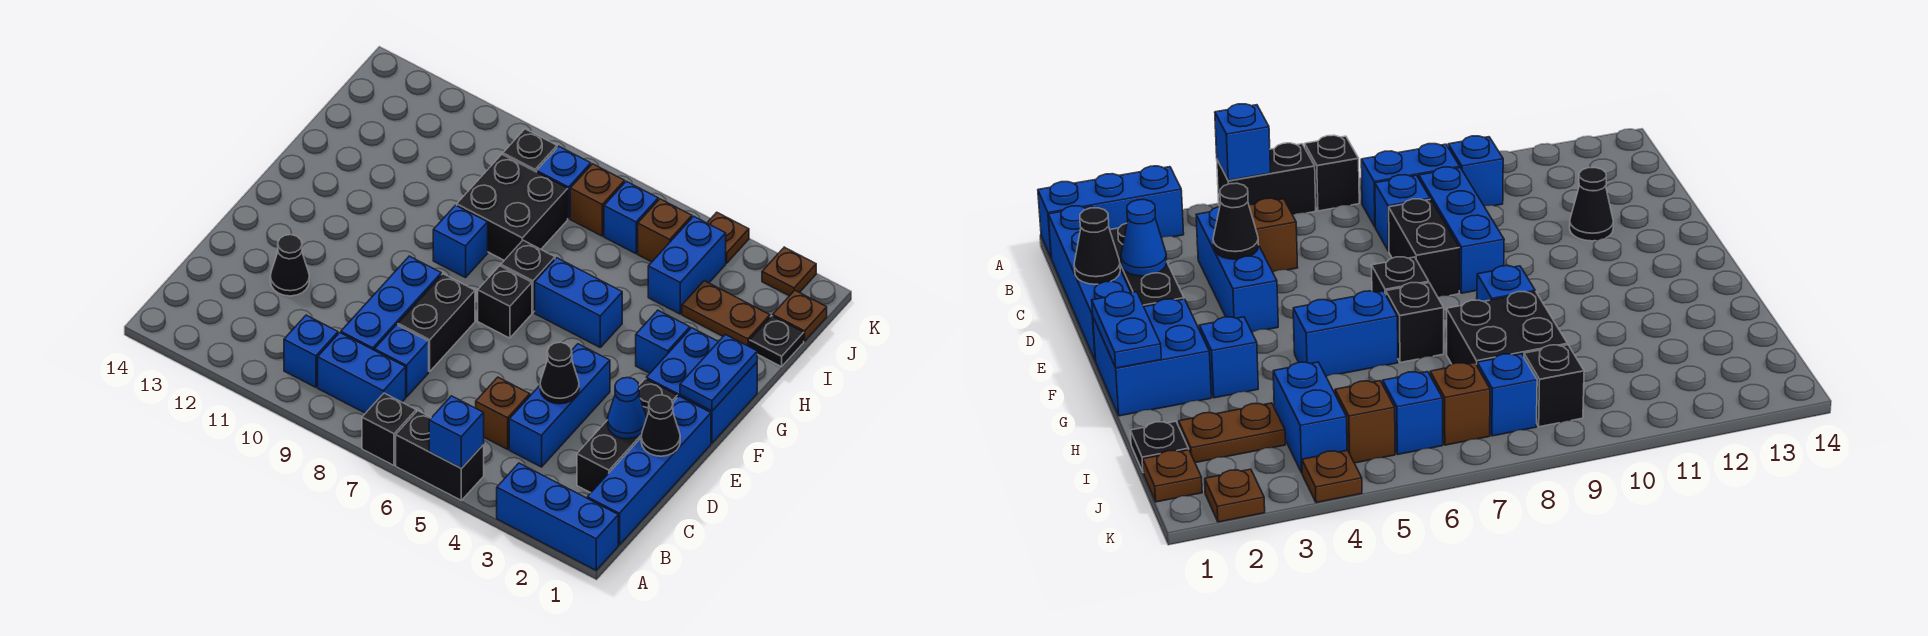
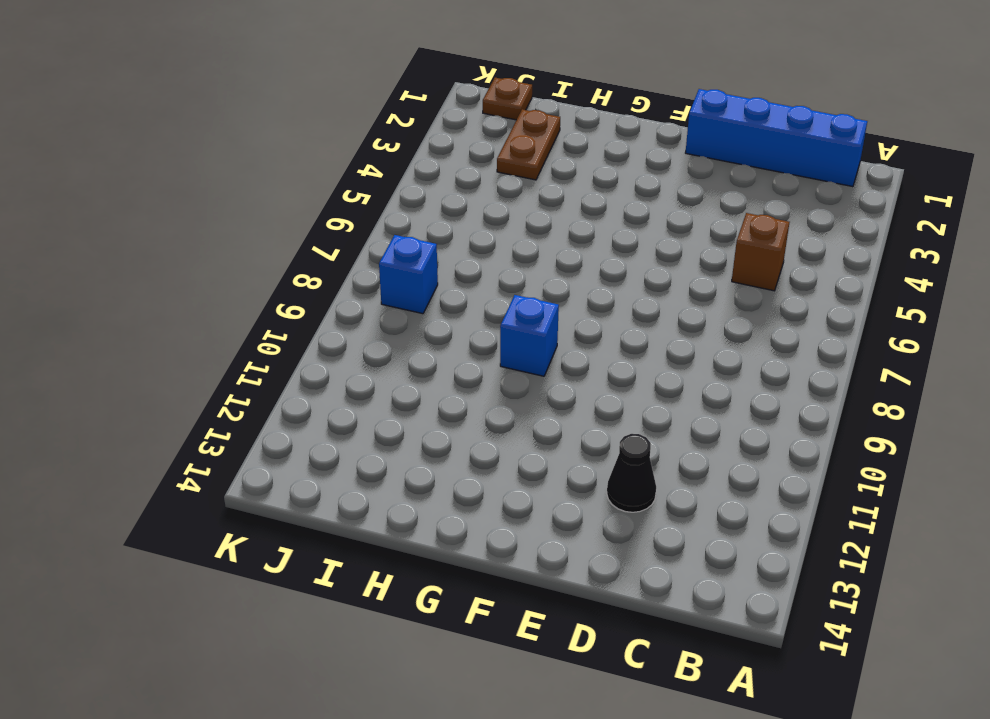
none -> blue brick A1:A3 level 1
none -> black brick A5:A6 level 1
none -> black brick A7 level 1
none -> blue brick B8:B9 level 1

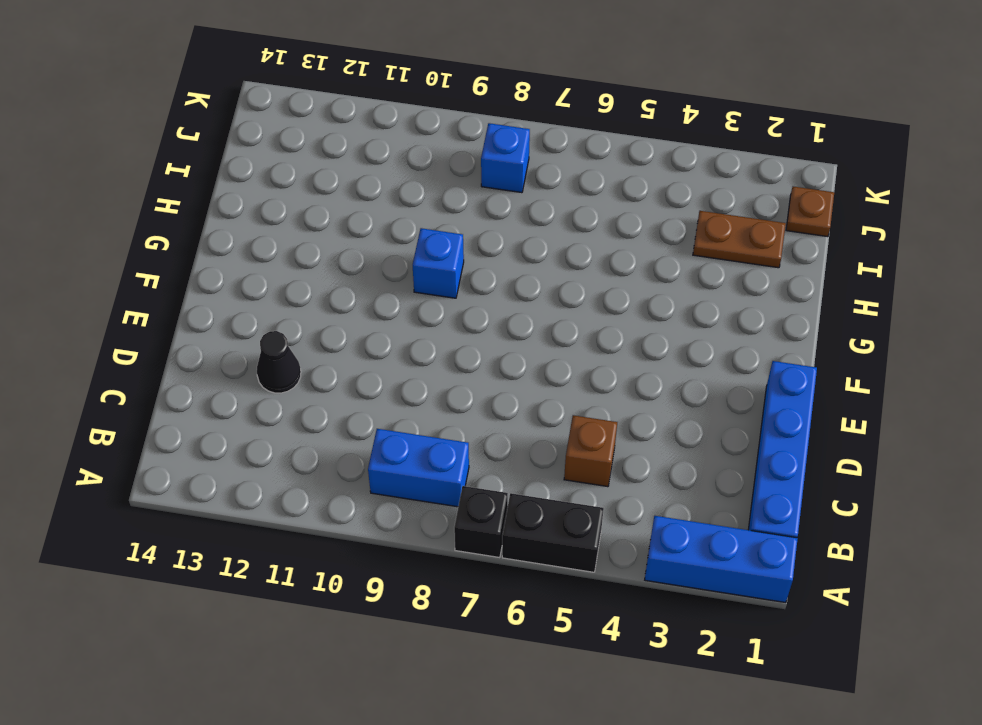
none -> blue brick B10 level 1
none -> black brick C2:E2 level 1
none -> blue brick C4:E4 level 1
none -> blue brick C8 level 1

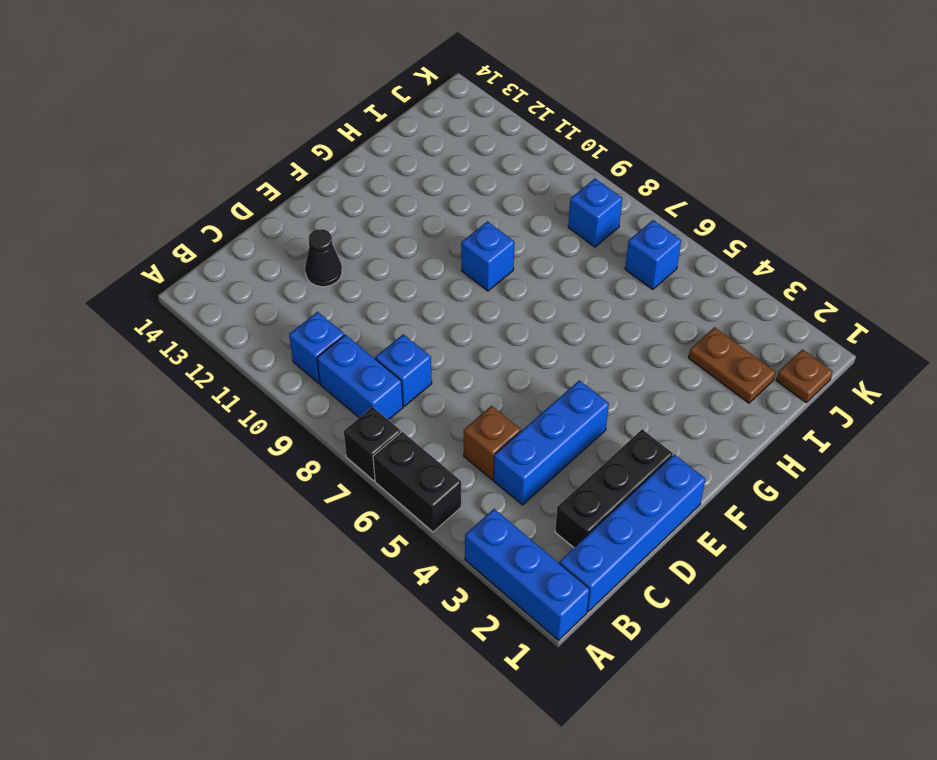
none -> blue brick C9:E9 level 1
none -> black brick D8:E8 level 1
none -> blue brick F1:G2 level 1
none -> black brick F7 level 1

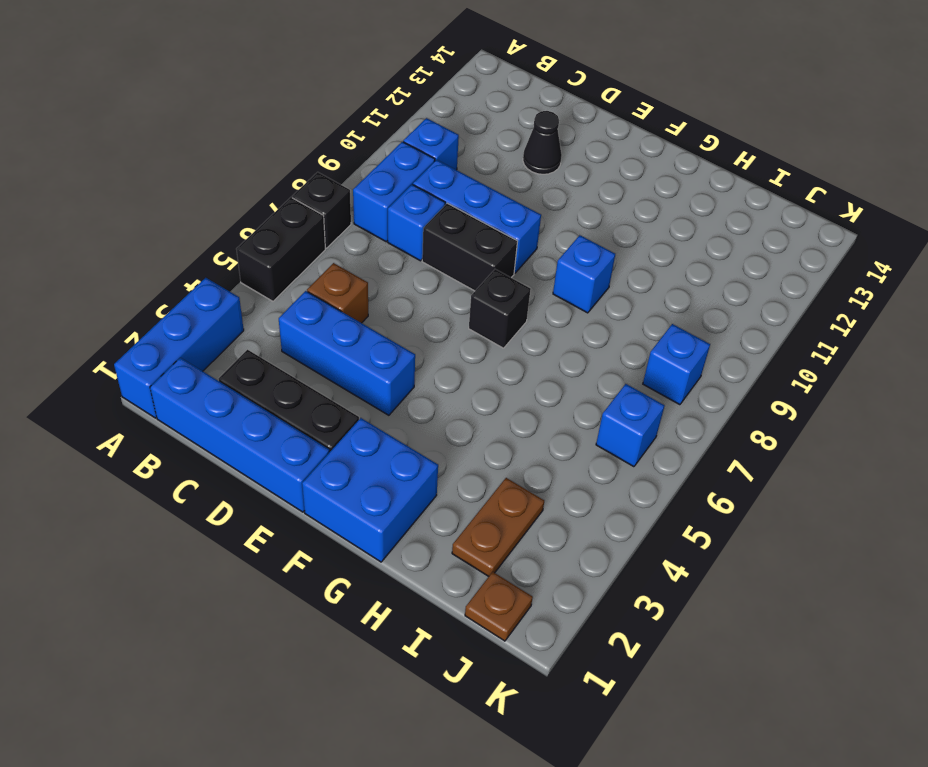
none -> blue brick G3 level 1
none -> blue brick G5:G6 level 1
none -> black brick G7 level 1
none -> black brick H8:I9 level 1

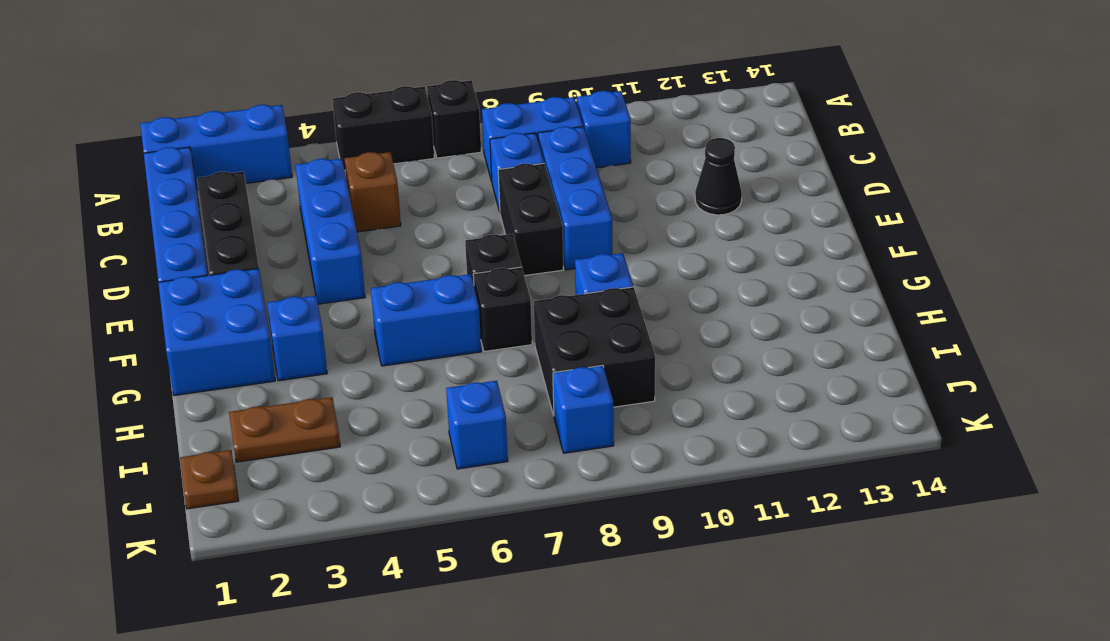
none -> black plate I1 level 1
none -> blue brick I4:J4 level 1
none -> brown brick J5 level 1
none -> brown brick J7 level 1

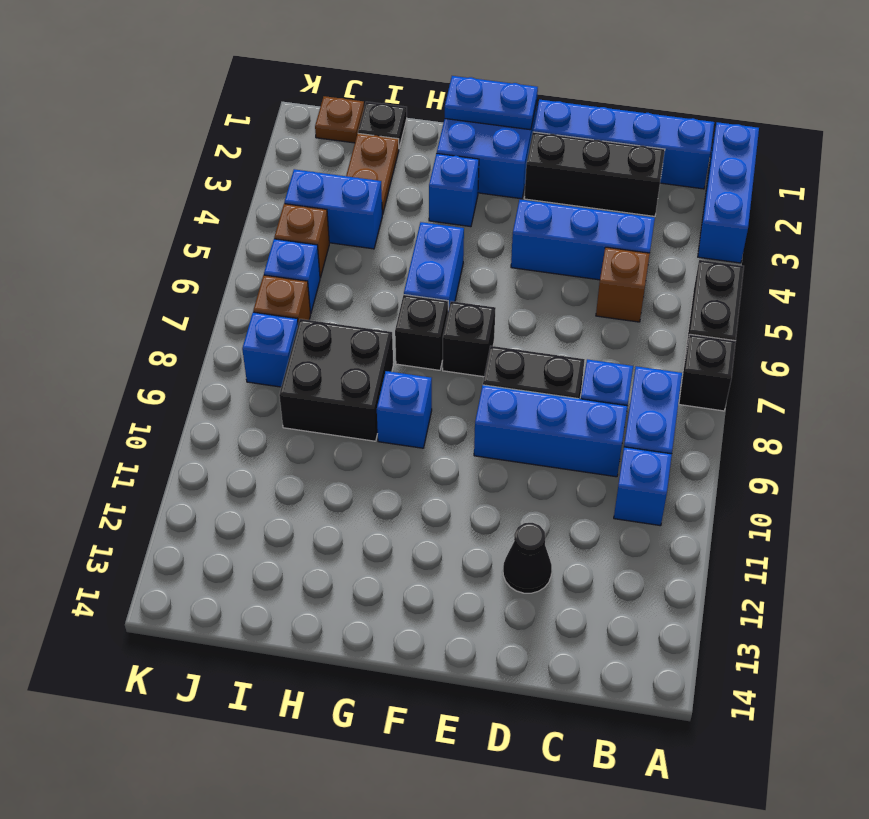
none -> black brick J9 level 1
none -> brown plate K2 level 1
none -> brown plate K4 level 1
none -> blue brick A5 level 2

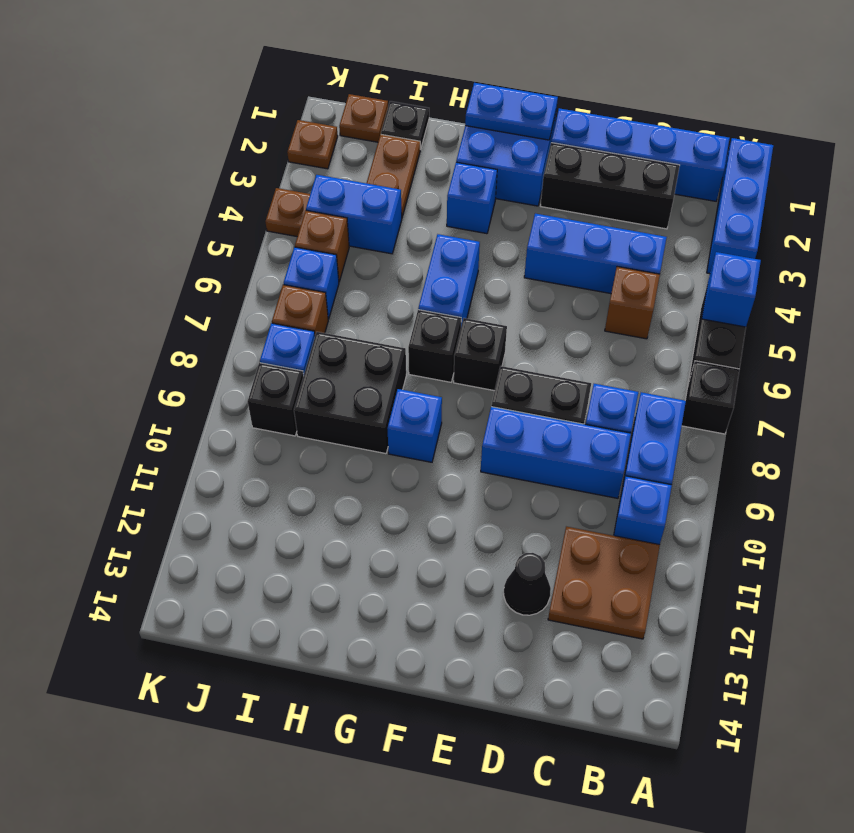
brown plate B11:C12 level 1 -> none
none -> black cone D1 level 2
none -> blue cone D2 level 2
none -> black cone D4 level 2

